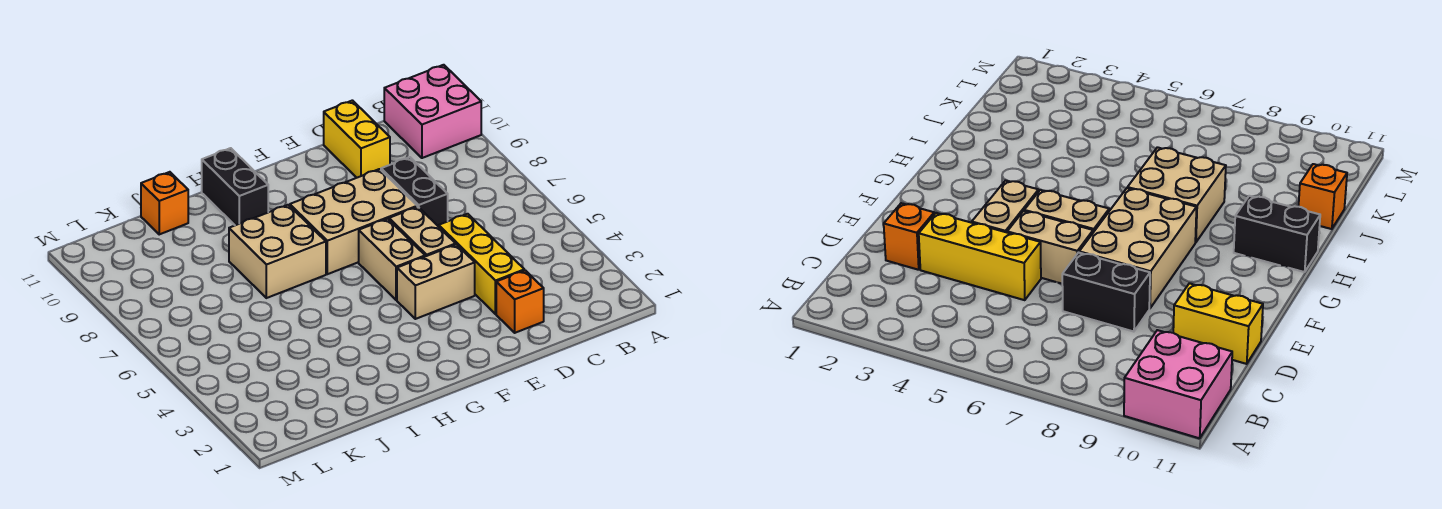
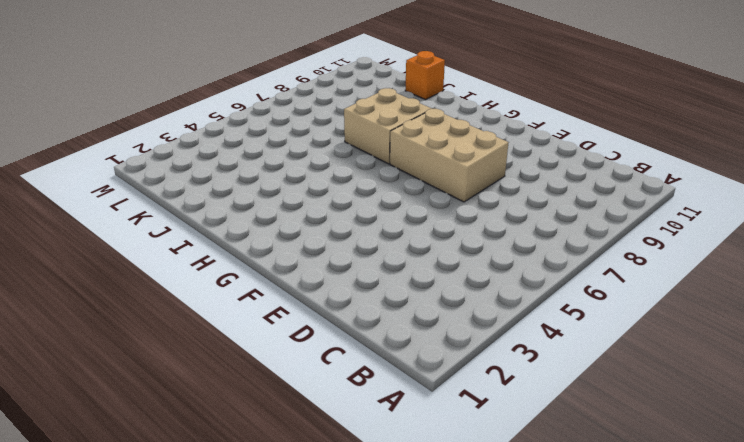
none -> pink brick A10:B11 level 1
none -> orange brick D2 level 1
none -> yellow brick D3:D5 level 1

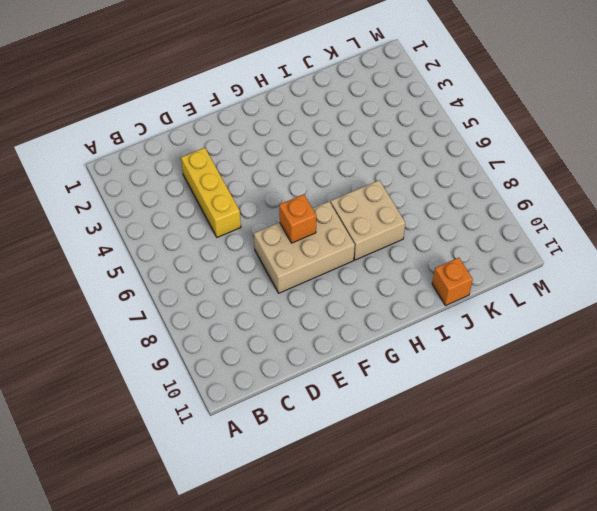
orange brick F7 level 2 -> orange brick D2 level 1
none -> pink brick A10:B11 level 1
none -> black brick D7:D8 level 1
none -> yellow brick D10:D11 level 1

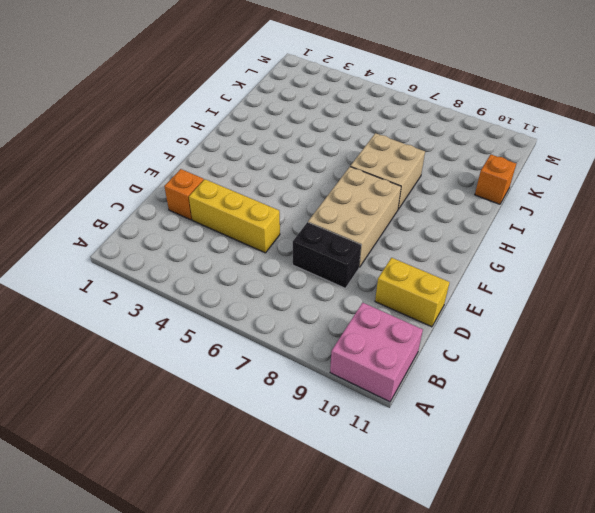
none -> tan brick E4:F4 level 1
none -> tan brick E5:E6 level 1
none -> tan brick F5:F6 level 1

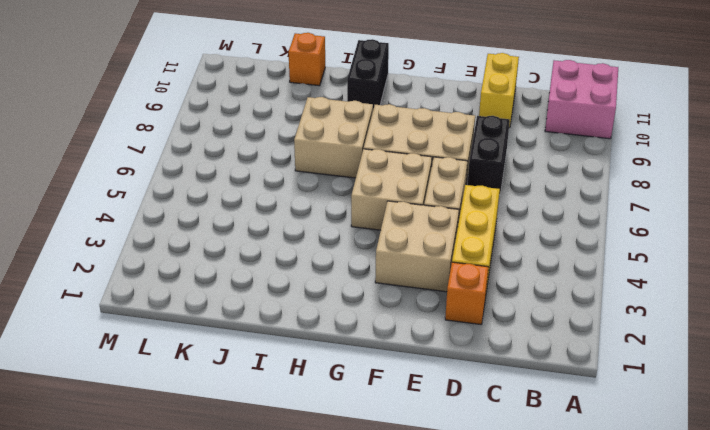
tan brick E3:F4 level 1 -> tan brick E4:F4 level 1
tan brick F5:G6 level 1 -> tan brick F5:F6 level 1

